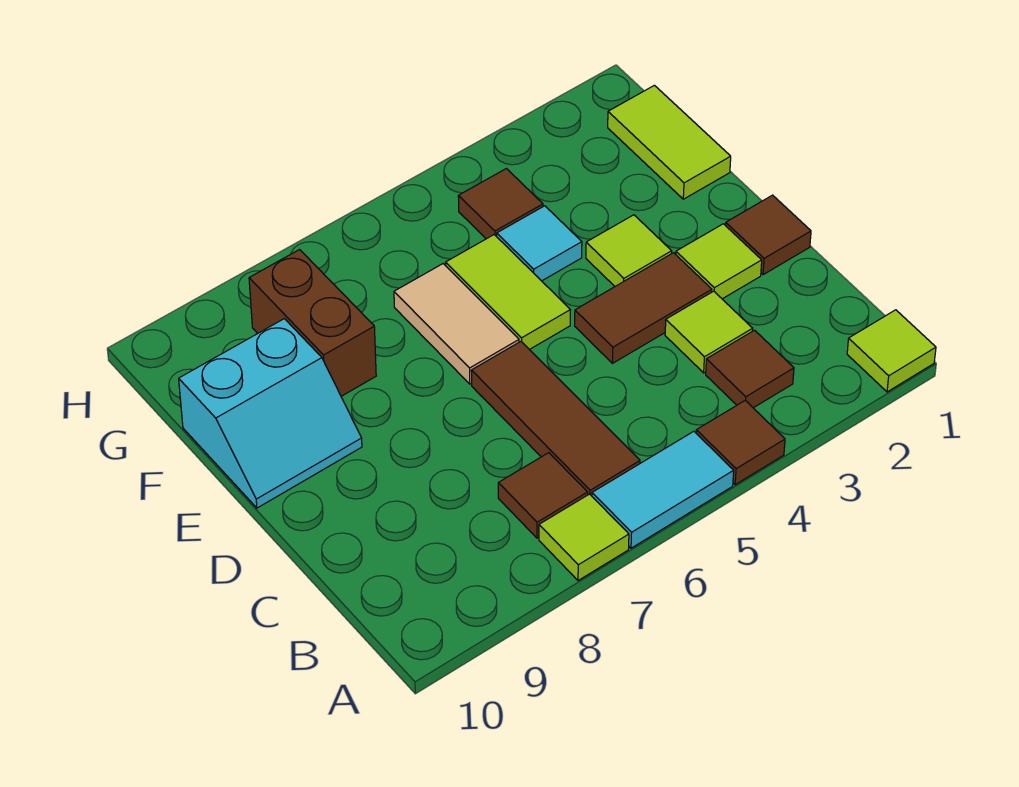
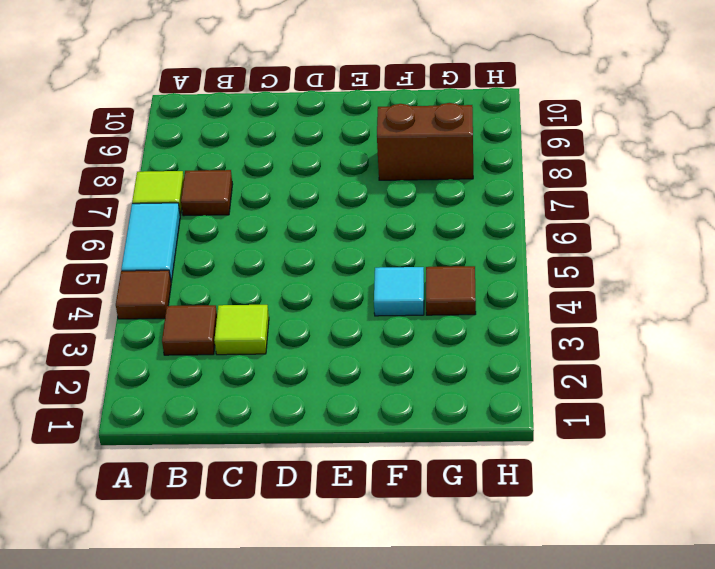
none -> lime tile A1 level 1
none -> brown tile B6:D6 level 1
none -> brown tile D1 level 1

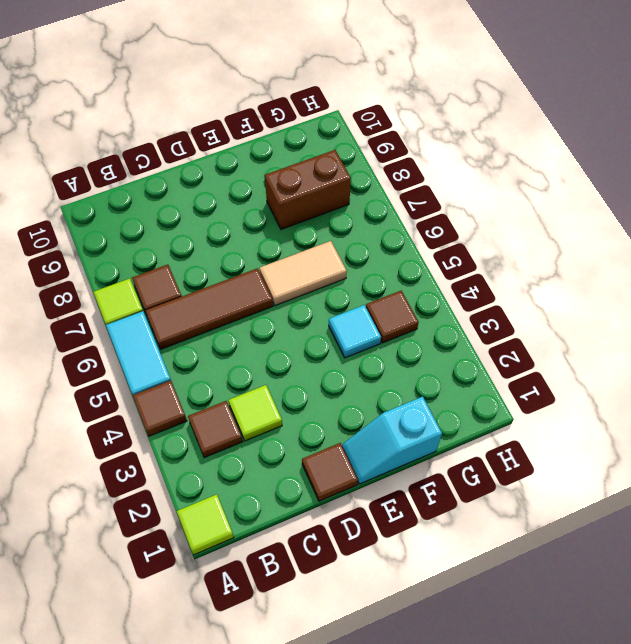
cyan slope E1:F1 level 1 top F -> lime tile F1:G1 level 1
none -> lime tile D2 level 1
none -> brown tile D3:D4 level 1
none -> lime tile E3 level 1

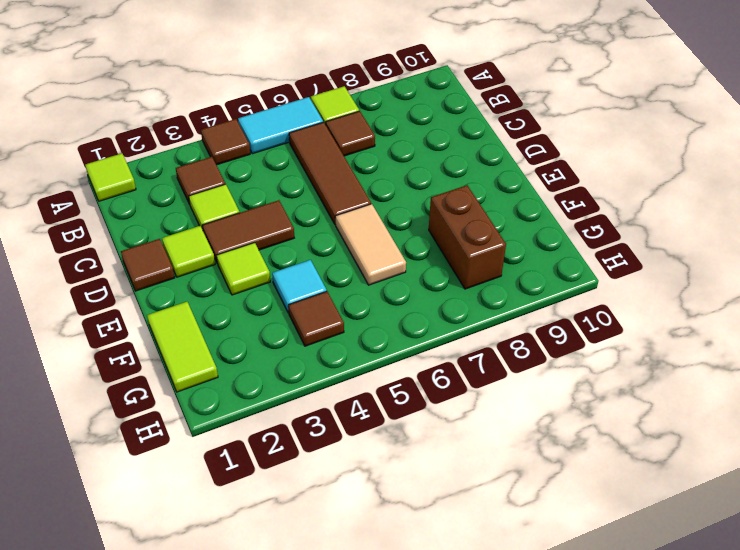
none -> lime tile E5:F5 level 1
none -> cyan slope E9:F10 level 1 top F

